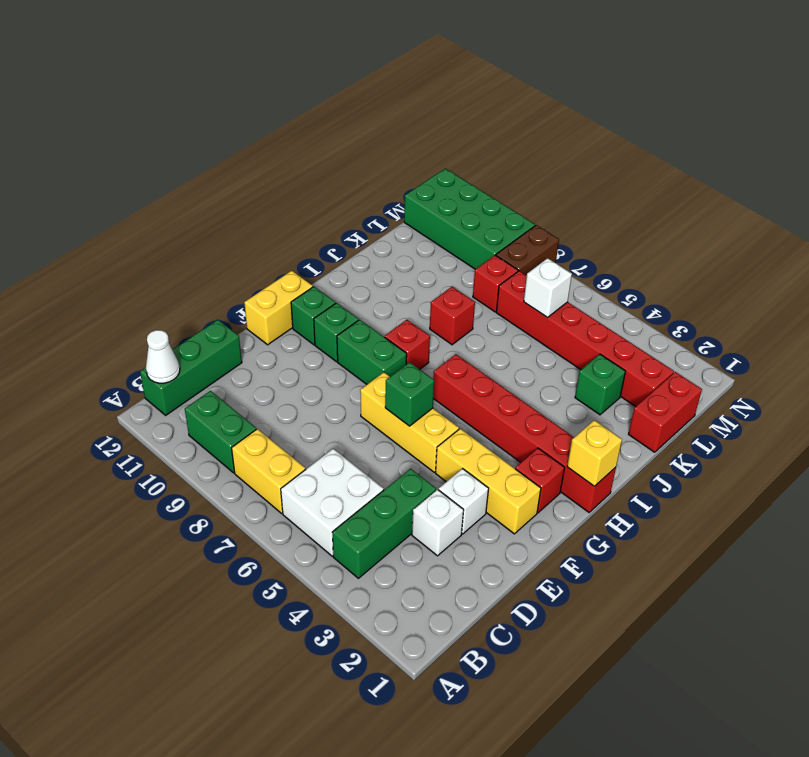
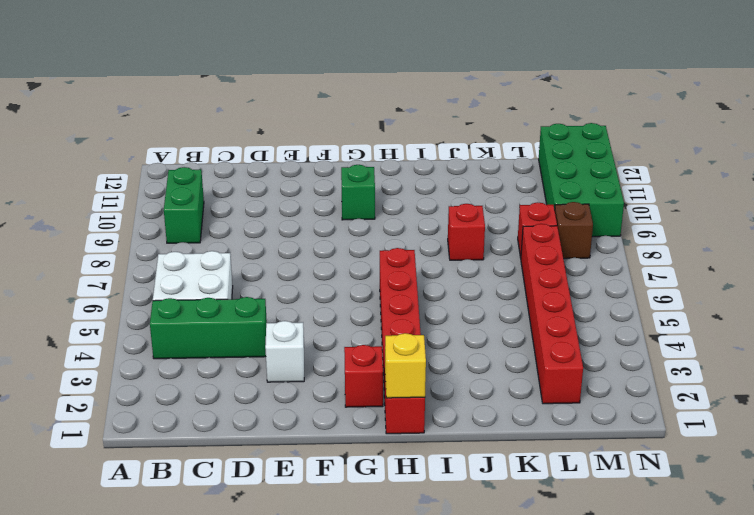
brown brick M8 level 1 -> brown brick M8:N8 level 1
none -> yellow brick B7:B8 level 1
none -> green brick B12:D12 level 1
none -> white brick D3 level 1

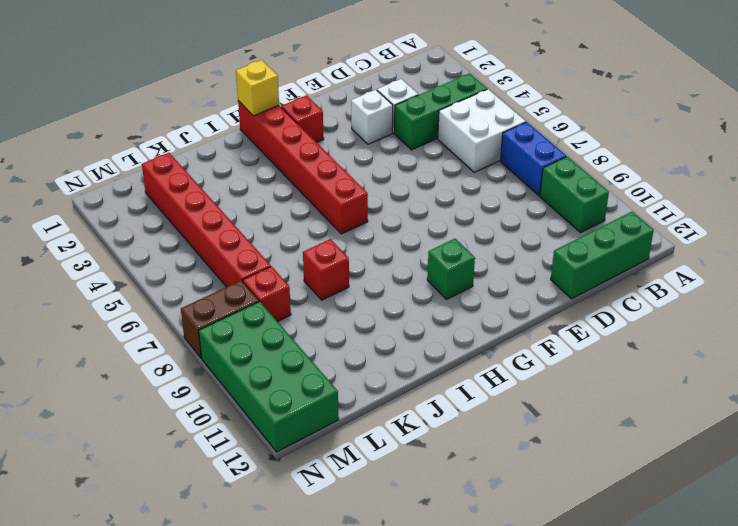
blue brick B7:B8 level 1 -> yellow brick B7:B8 level 1
none -> yellow brick F2:F4 level 1
none -> yellow brick F5:F7 level 1
none -> yellow brick F12:G12 level 1

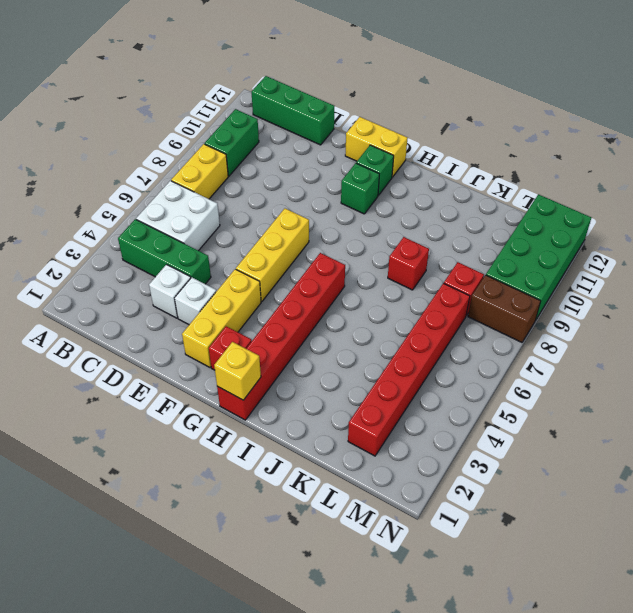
none -> green brick G8:G9 level 1
none -> red brick H8 level 1
none -> red brick K1:L1 level 1

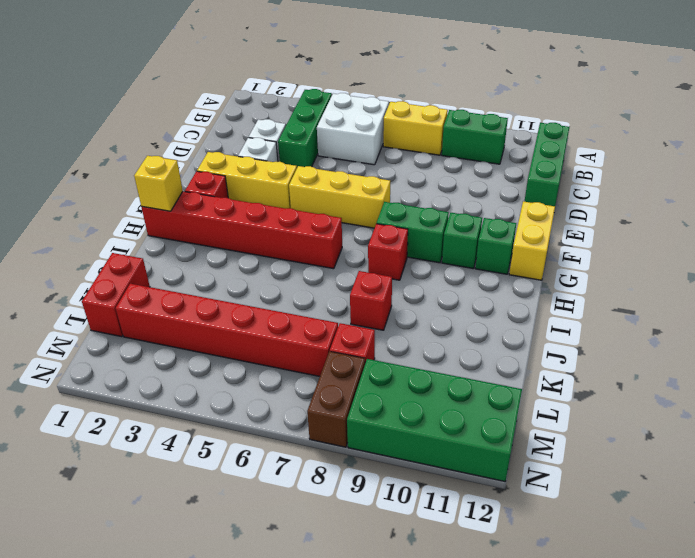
none -> green brick K3 level 1
none -> white cone B12 level 2
none -> green brick F6 level 2

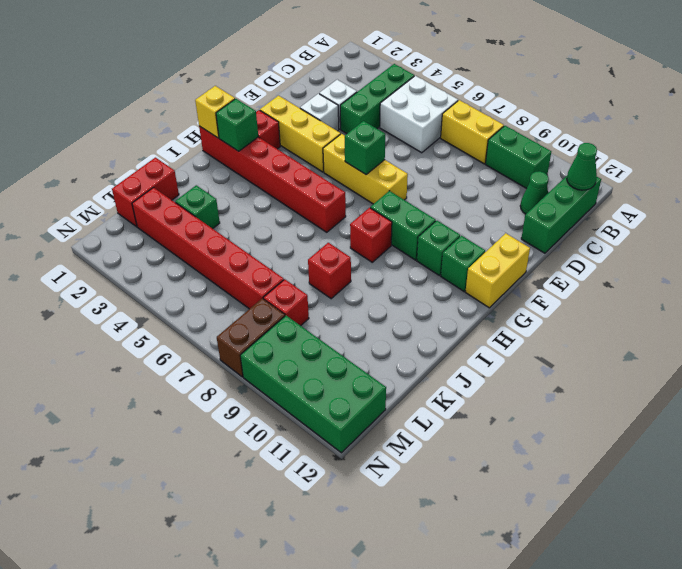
green cone B12 level 2 -> white cone B12 level 2
green cone C11 level 1 -> none
green brick H2 level 2 -> none
none -> white brick L6 level 2

